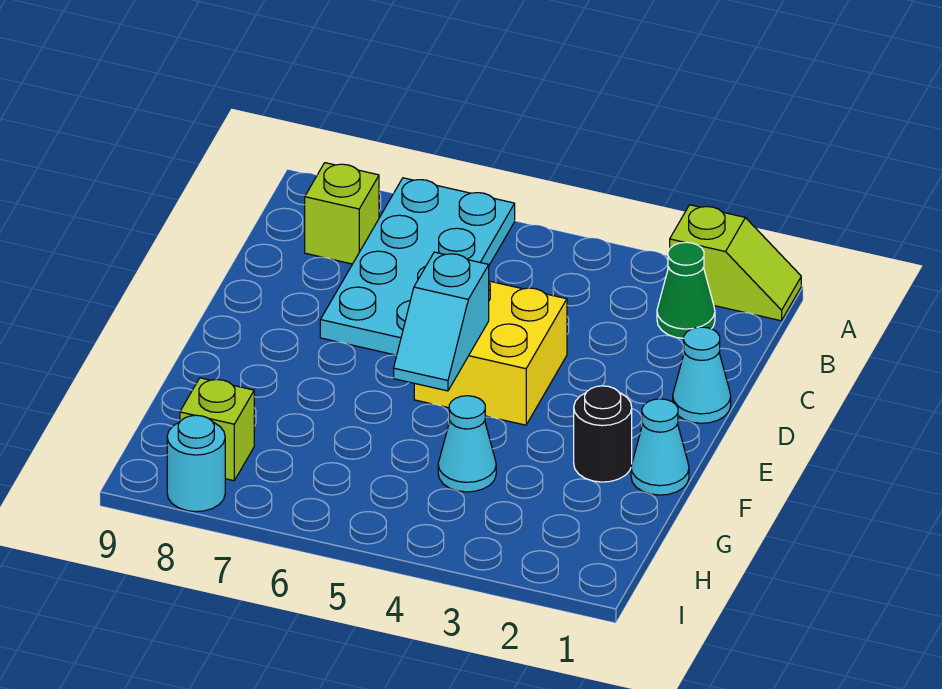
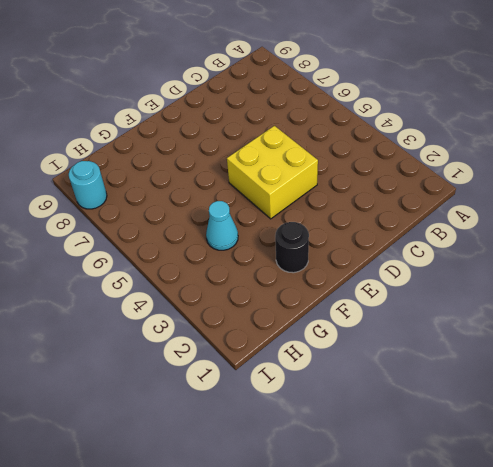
none -> lime slope A1:A2 level 1 top 2
none -> cyan plate A6:D7 level 1
none -> green cone B2 level 1

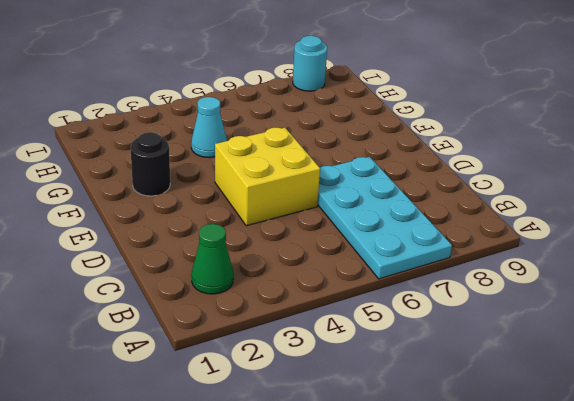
none -> lime slope A1:A2 level 1 top 2
none -> lime brick B8 level 1
none -> cyan cone D1 level 1

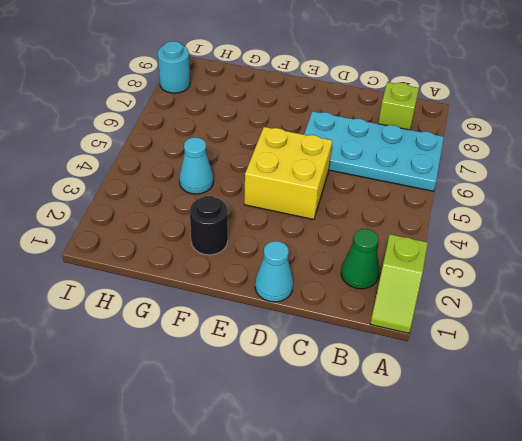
none -> cyan cone F1 level 1
none -> lime brick H8 level 1
none -> cyan slope E5:F5 level 2 top E

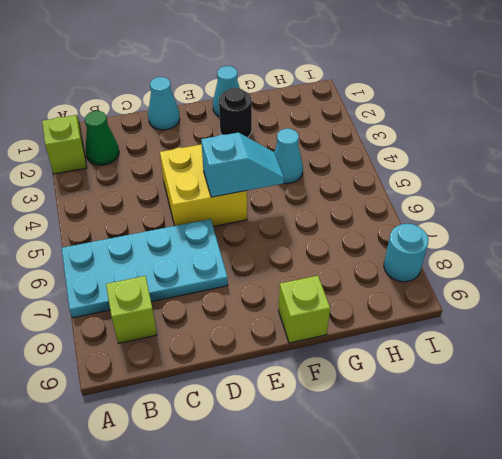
lime brick F9 level 1 -> lime brick H8 level 1

